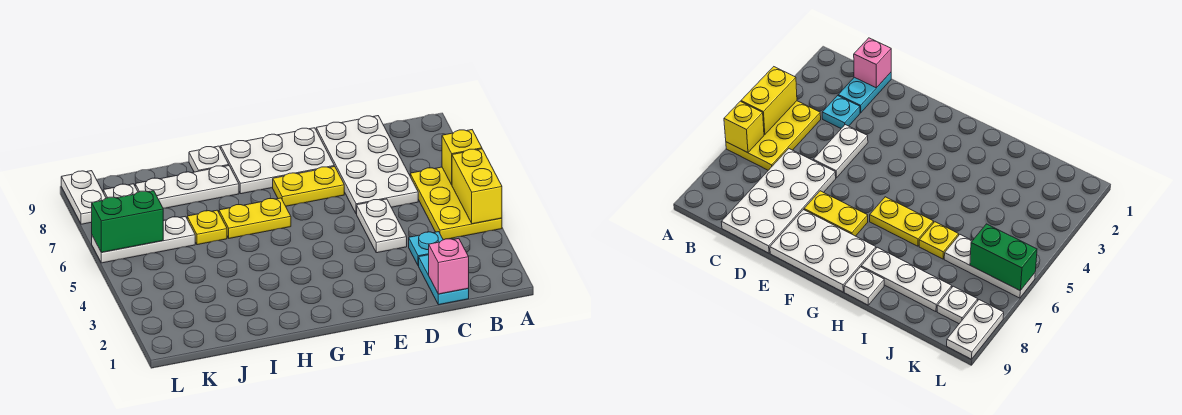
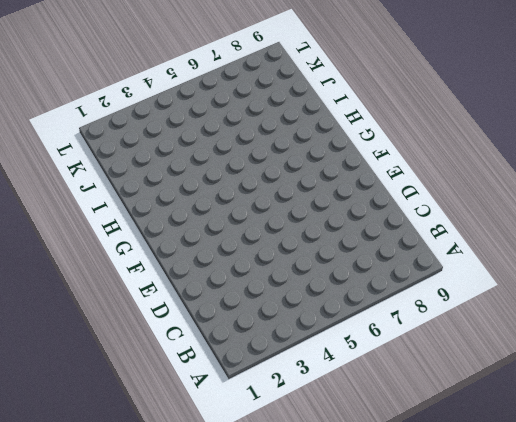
none -> yellow plate A4:B6 level 1
none -> cyan plate C1:C2 level 1
none -> cyan plate C3 level 1

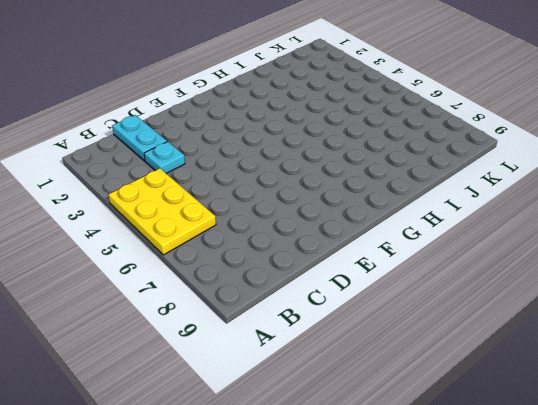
none -> white plate C6:D9 level 1
none -> white plate D4:D5 level 1
none -> yellow plate E7:F7 level 1

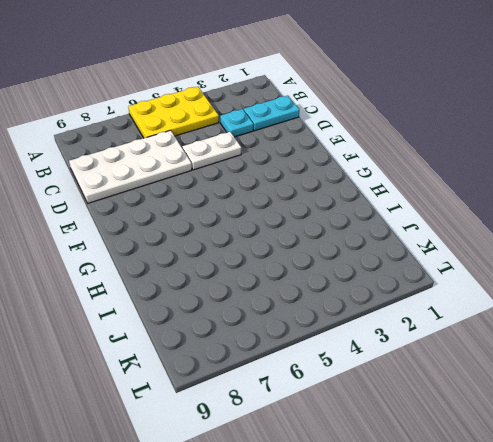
none -> yellow plate E7:F7 level 1
none -> white plate E8:G9 level 1
none -> yellow plate G6:H6 level 1

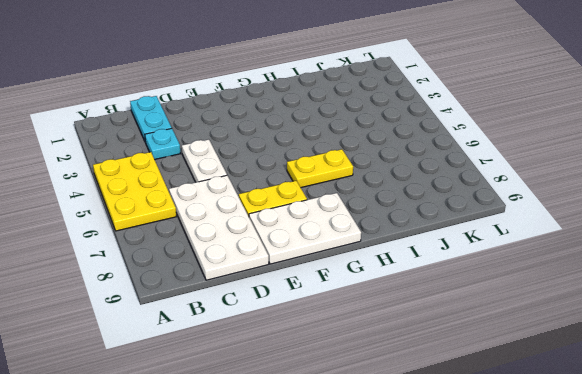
none -> white plate H8:J8 level 1
none -> white plate H9 level 1
none -> yellow plate I6 level 1

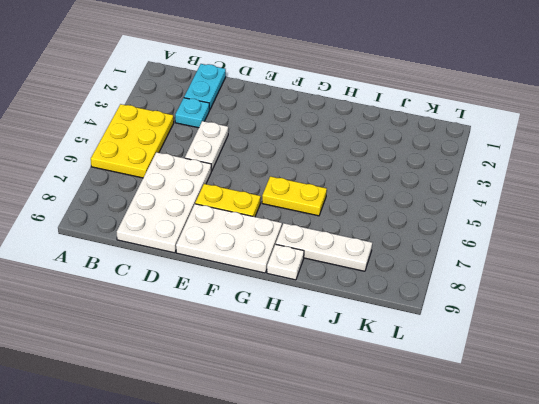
none -> yellow plate I6 level 1
none -> white plate J6:L6 level 1
none -> white plate K8 level 1

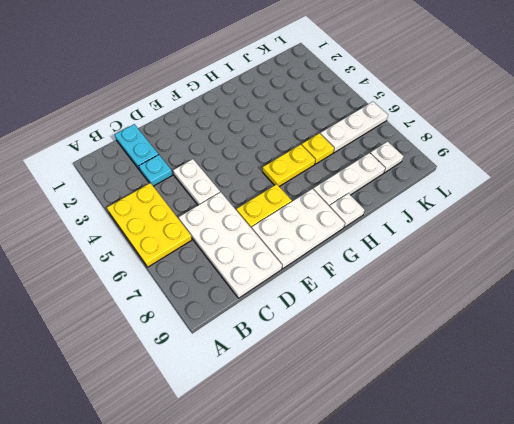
none -> white plate L8:L9 level 1
none -> yellow brick A4:A5 level 2
none -> yellow brick A6 level 2

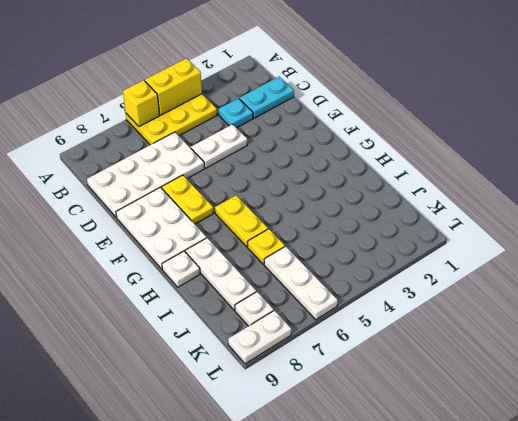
none -> pink brick C1 level 2
none -> green brick K6:L6 level 2

